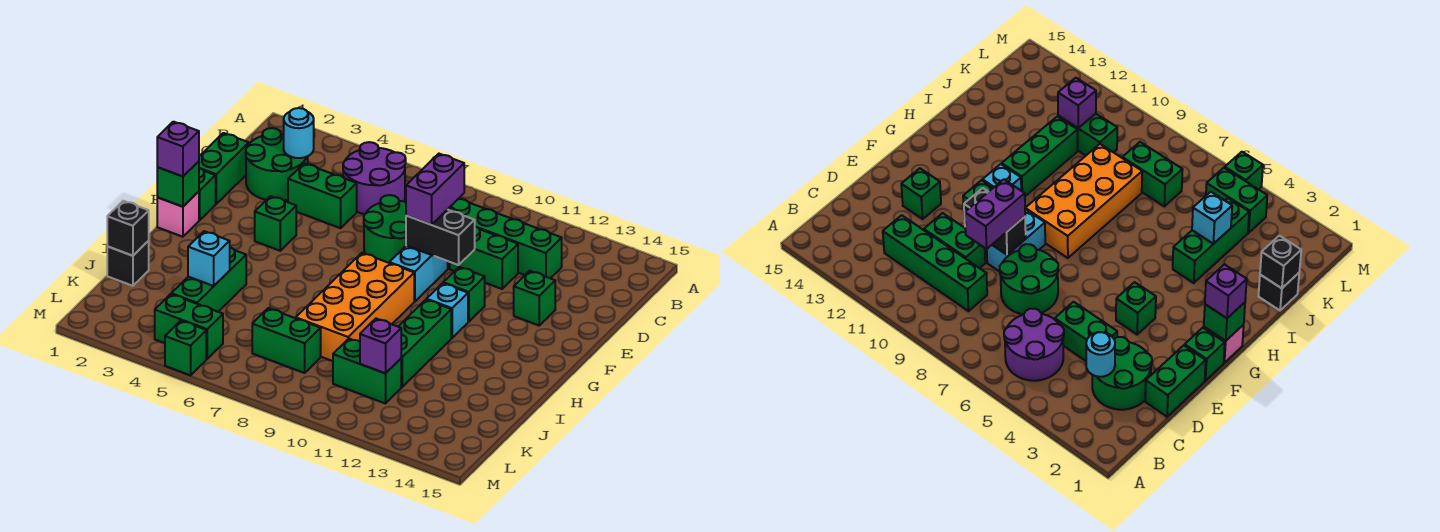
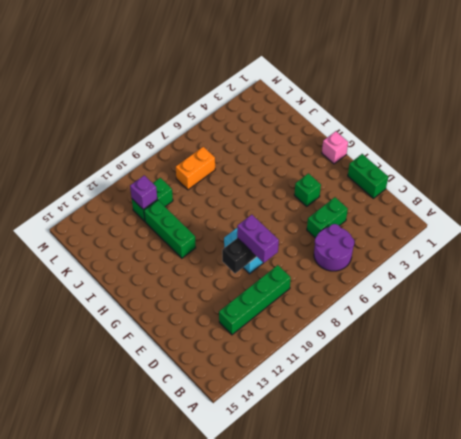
orange brick K7:K8 level 1 -> green brick K7:K8 level 1
none -> green round brick C2:D3 level 1
none -> green round brick D7:E8 level 1
none -> green brick D10:D11 level 1
none -> green brick E13 level 1

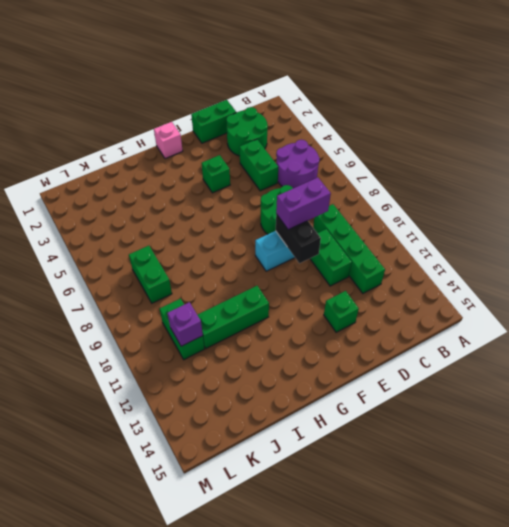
none -> green brick F1 level 1
none -> green brick F11 level 1
none -> orange brick G8:J9 level 1
none -> cyan brick G11 level 1

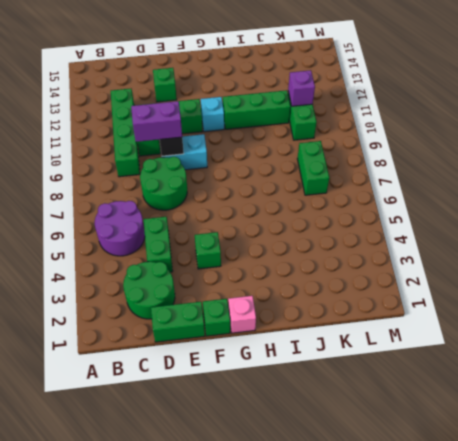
none -> orange brick G8:J9 level 1
none -> green brick I4:K4 level 1
none -> black brick J1 level 1
none -> green brick L4:L5 level 1

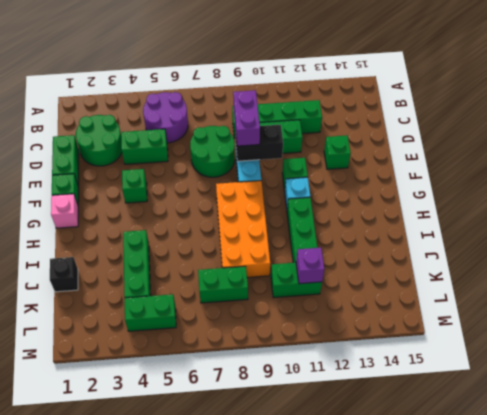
none -> green brick M5 level 1
none -> cyan round brick C3 level 2
none -> green brick G1 level 2
none -> black brick J1 level 2

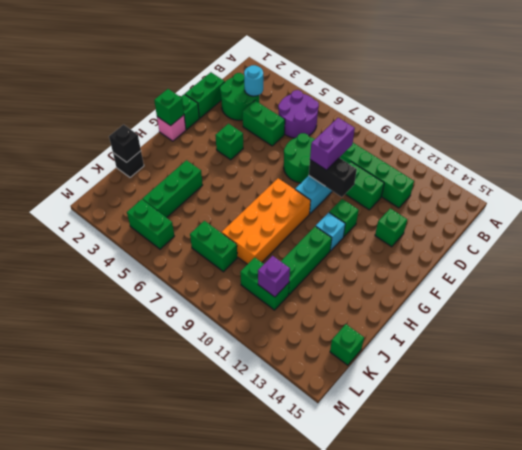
green brick K15 level 1 -> green brick M5 level 1
none -> cyan brick J4 level 2
none -> purple brick G1 level 3

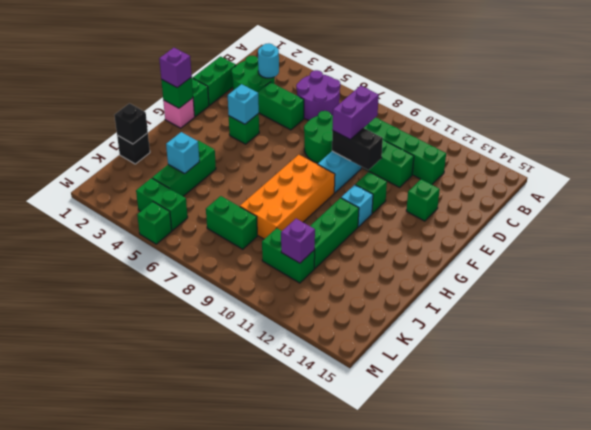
cyan brick F4 level 2 -> none

